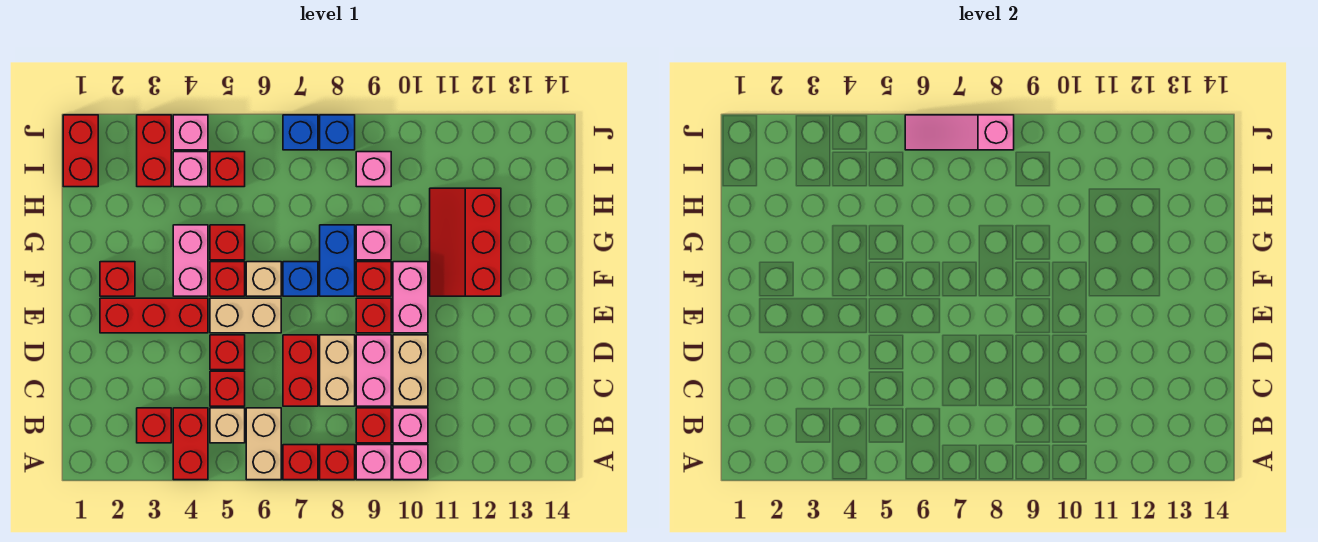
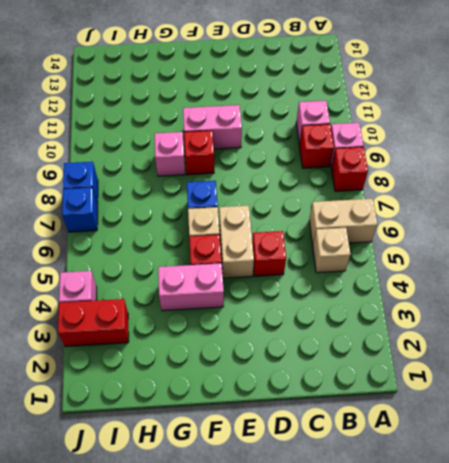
none -> red brick A4:B4 level 1
none -> red brick A7 level 1
none -> pink brick A10 level 1
none -> red brick B3 level 1

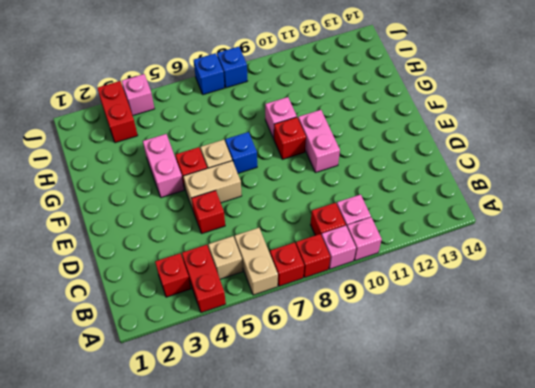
none -> red brick C5 level 1
none -> red brick C7:D7 level 1
none -> tan brick C8:D8 level 1
none -> pink brick C9:D9 level 1

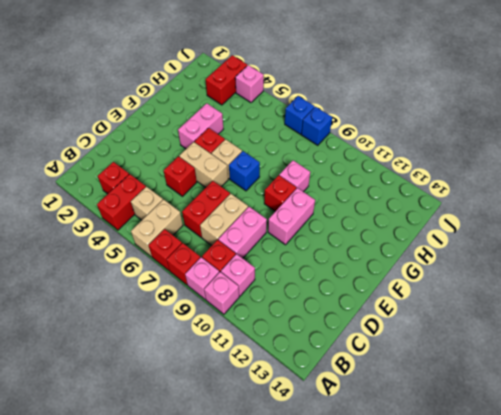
none -> red brick C5 level 1
none -> tan brick C10:D10 level 1
none -> red brick E2:E4 level 1
none -> red brick E9 level 1

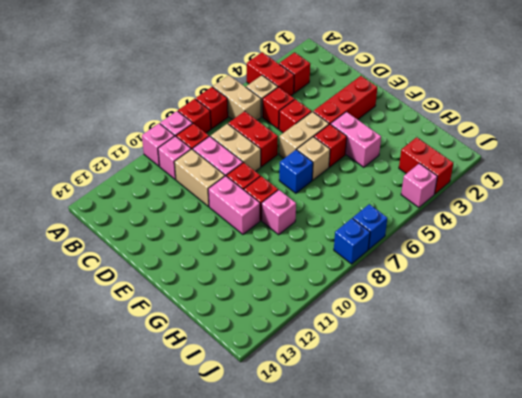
none -> red brick F2 level 1
none -> blue brick F8:G8 level 1
none -> red slope F11:H12 level 1 top 12
none -> red brick G5 level 1

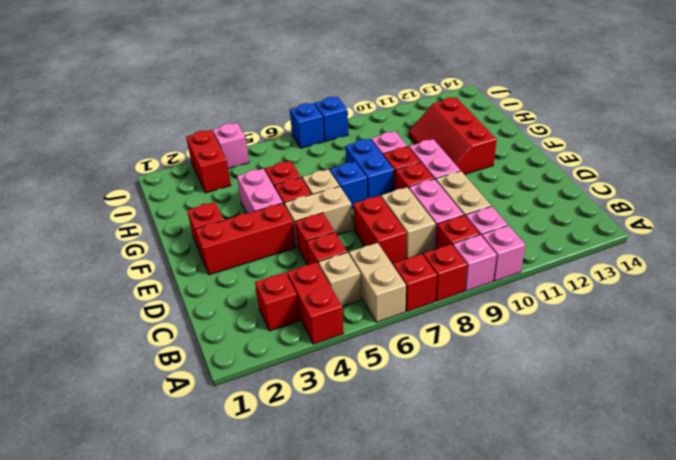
none -> red brick I1:J1 level 1
none -> pink brick I4 level 1
none -> red brick I5 level 1
none -> pink brick I9 level 1

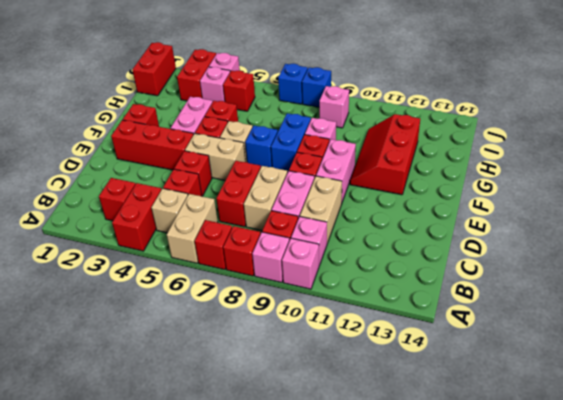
none -> pink slope J6:J8 level 2 top 8

